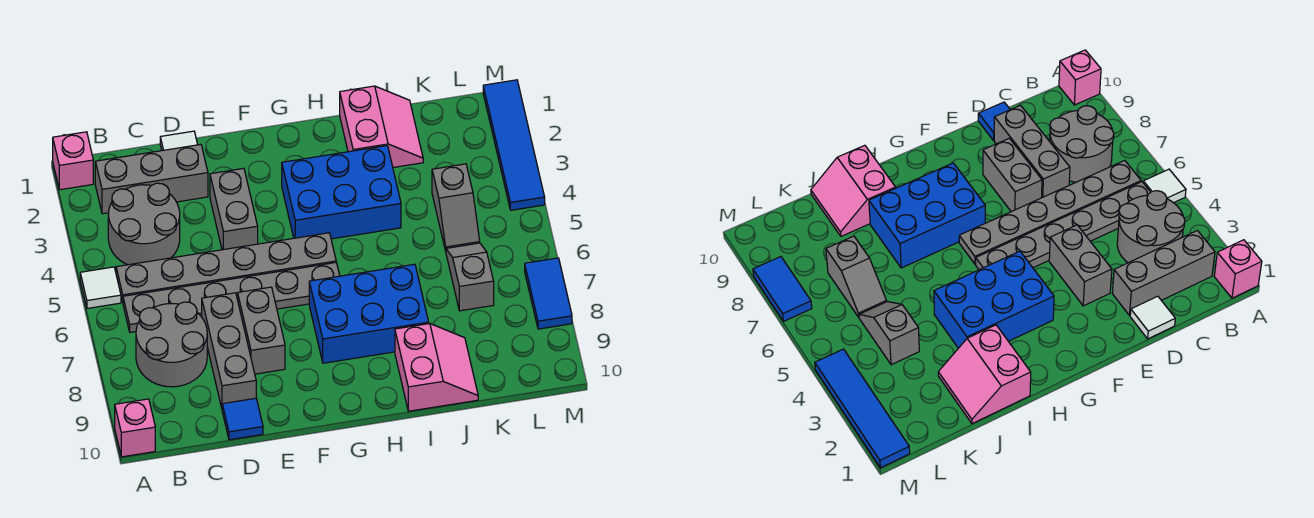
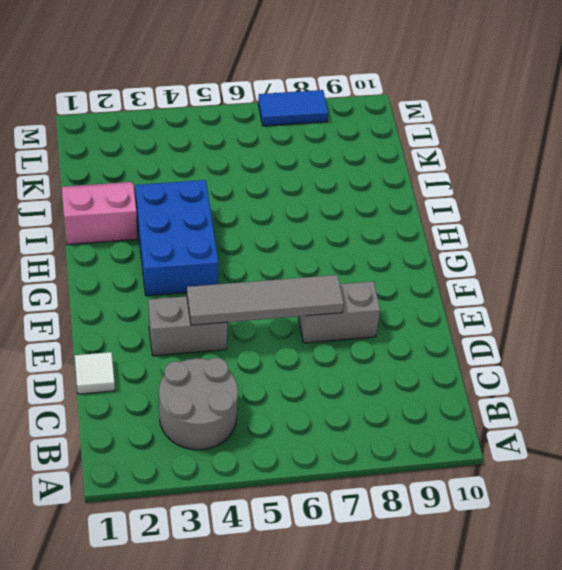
grey tile E4:E7 level 2 -> none
none -> pink brick A1 level 1
none -> white tile A5 level 1
none -> pink brick A10 level 1

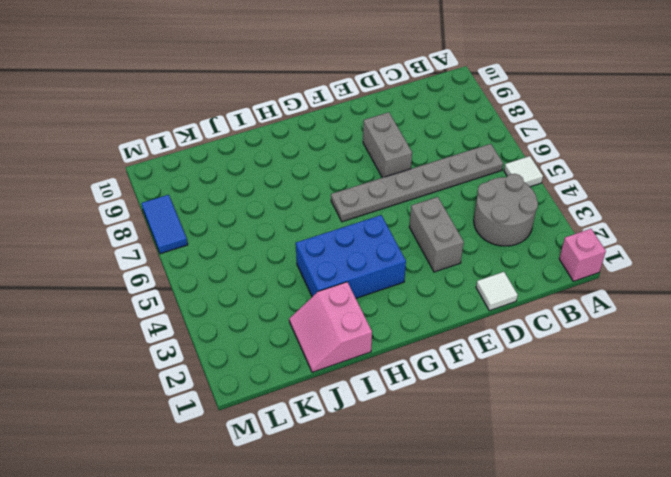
none -> pink brick A10 level 1
none -> grey brick B2:D2 level 1
none -> grey plate B5:G5 level 1

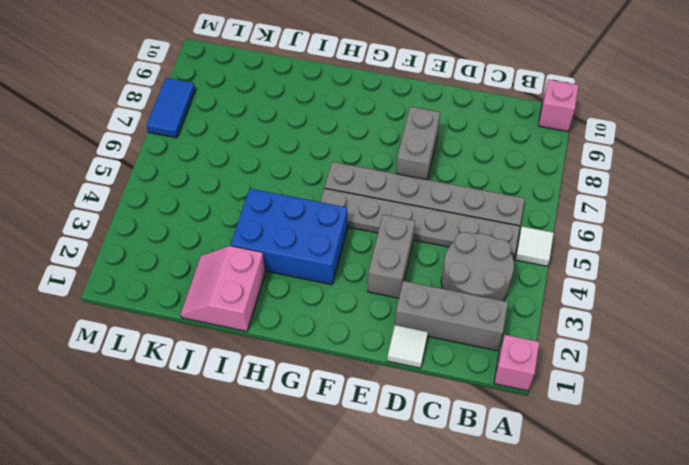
none -> grey round brick B7:C8 level 1
none -> grey brick D7:D9 level 1
none -> blue tile D10 level 1

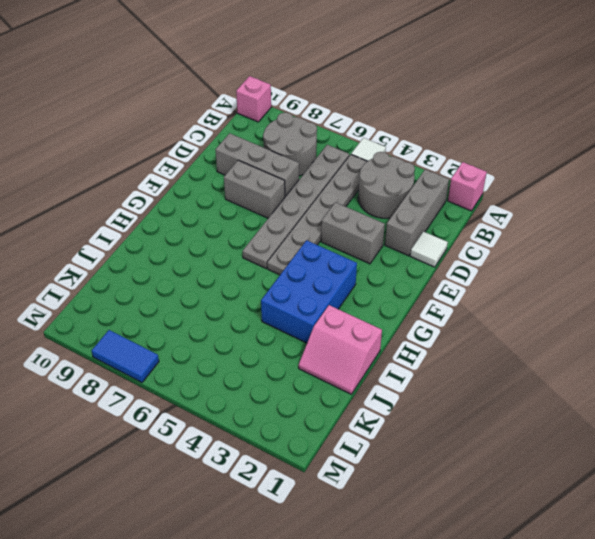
none -> blue tile D10 level 1
none -> blue brick G7:I8 level 1
none -> pink slope I9:J10 level 1 top I

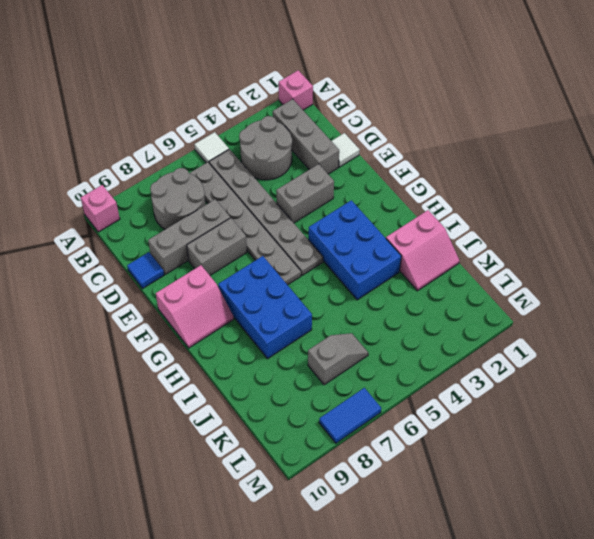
pink slope F9:G10 level 1 top F -> pink slope I9:J10 level 1 top I
none -> grey slope K4:K5 level 1 top 4
none -> blue tile M1:M4 level 1

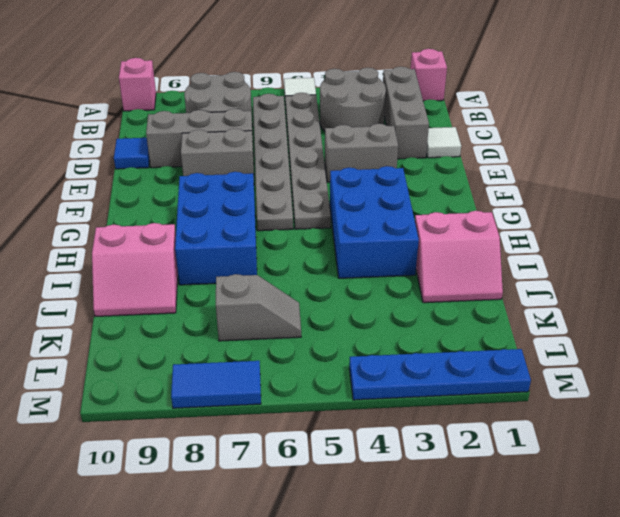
blue plate M1:M4 level 1 -> blue tile M1:M4 level 1
none -> grey slope K4:K5 level 1 top 4

